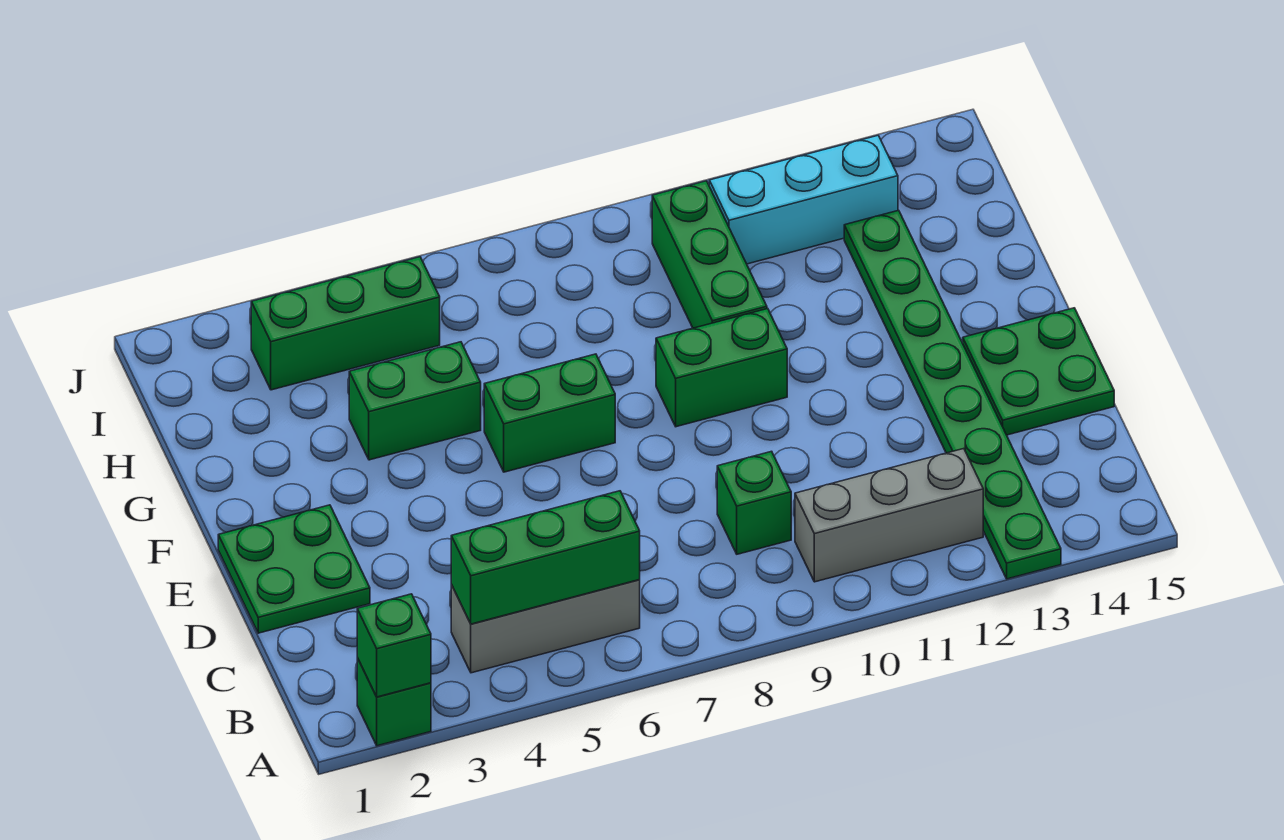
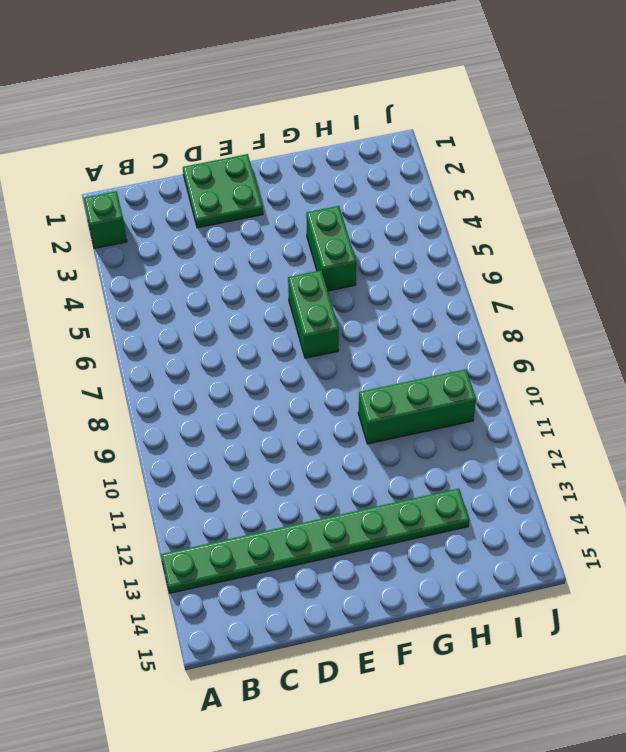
none -> grey brick B4:B6 level 1
none -> grey brick B10:B12 level 1
none -> green brick C9 level 1

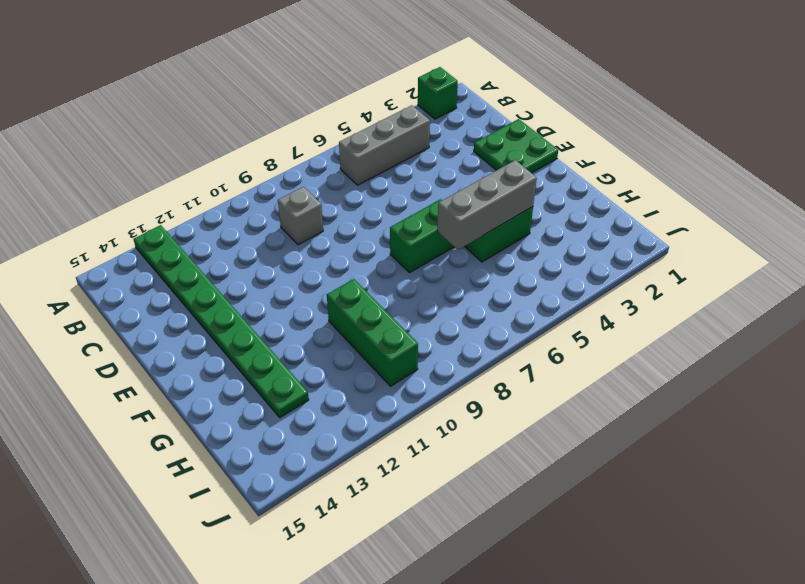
grey brick C9 level 1 -> green brick C9 level 1
grey brick G4:G6 level 2 -> grey brick B10:B12 level 1
none -> green plate D14:E15 level 1
none -> green brick F9:F10 level 1
none -> green brick I3:I5 level 1

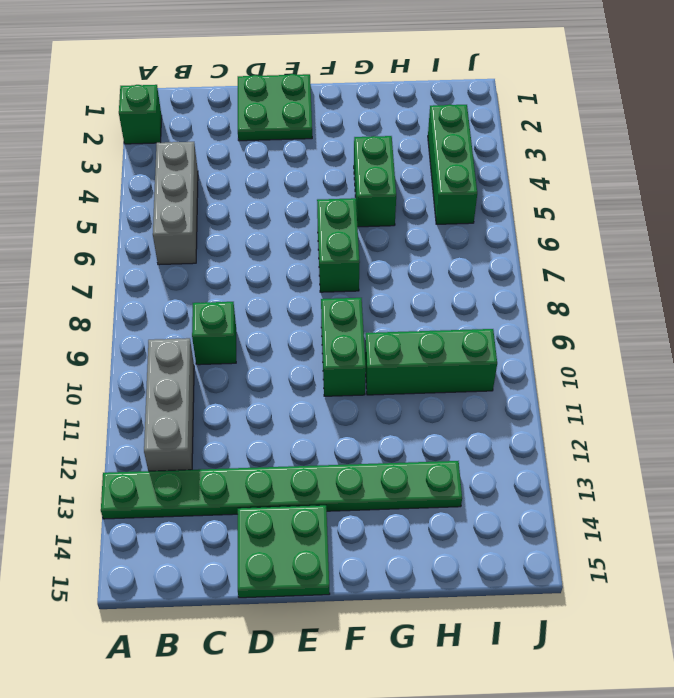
none -> cyan brick I11:I13 level 1
none -> green brick A2 level 2
none -> green brick B4:B6 level 2

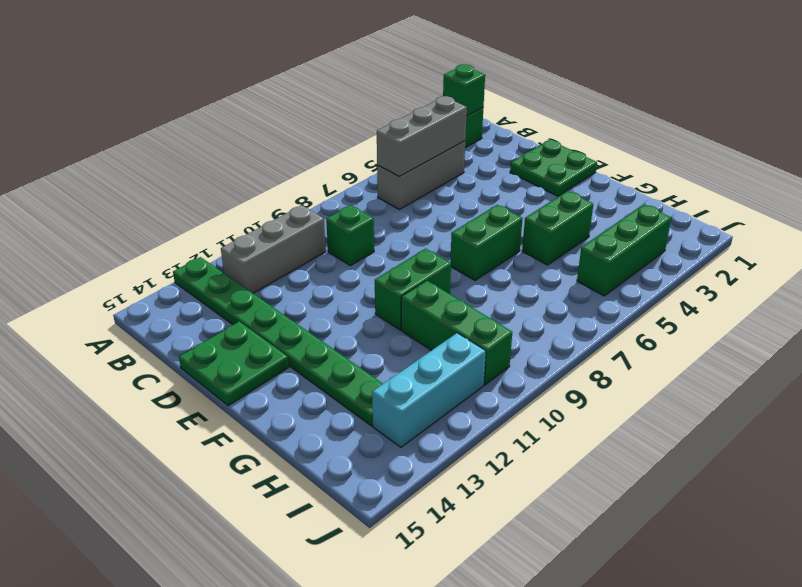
grey brick B4:B6 level 2 -> green brick B4:B6 level 2

